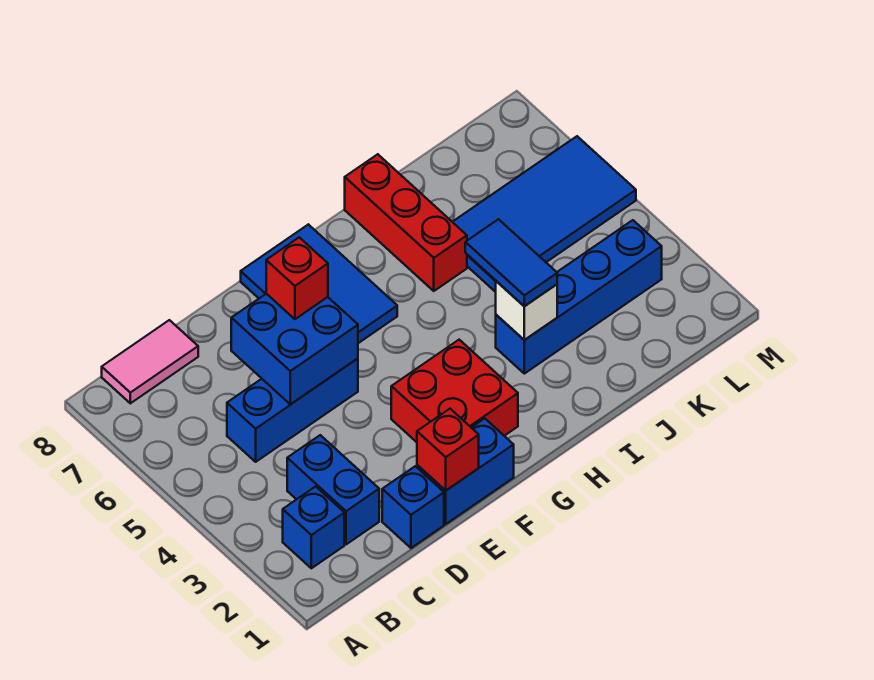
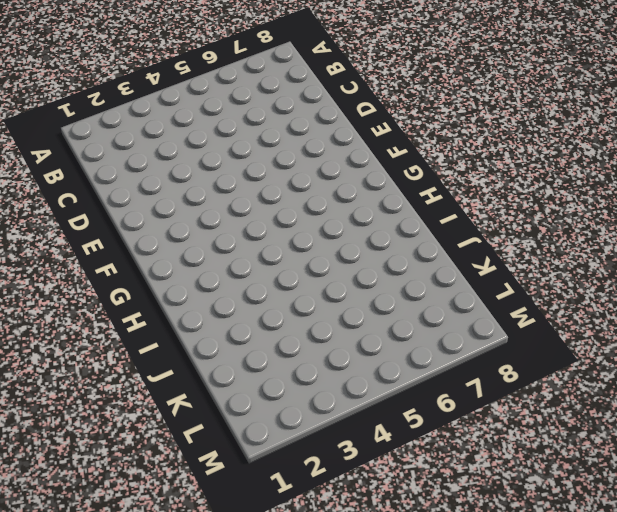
none -> blue brick B2 level 1
none -> pink tile B8:C8 level 1
none -> blue brick C2:C3 level 1

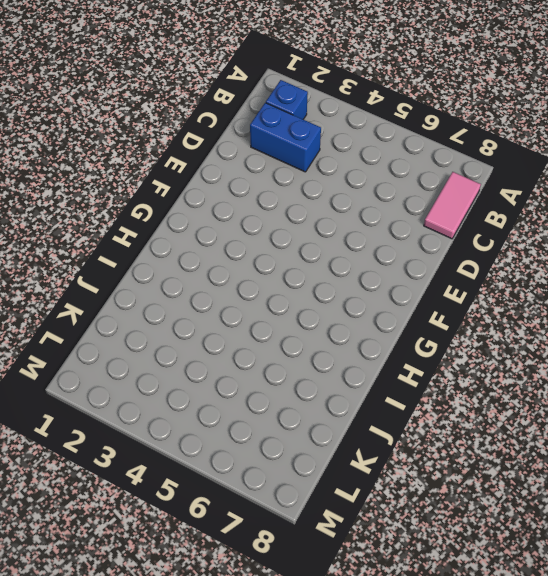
none -> blue brick C5:E5 level 1
none -> blue brick D1 level 1
none -> blue brick E1:F1 level 1

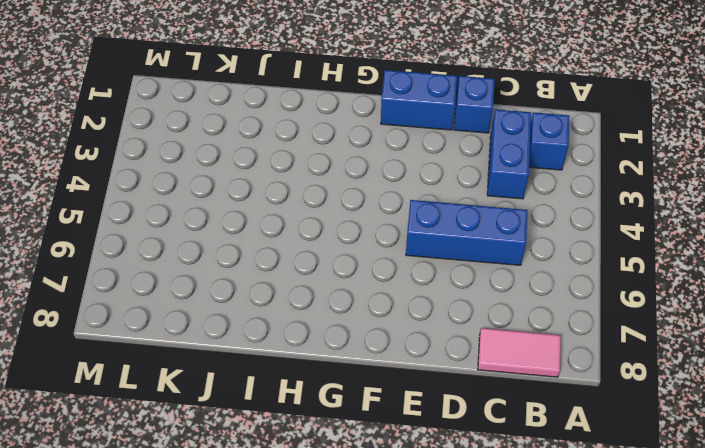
none -> red brick F2:G3 level 1
none -> blue tile F6:G8 level 1
none -> blue brick I3:L3 level 1

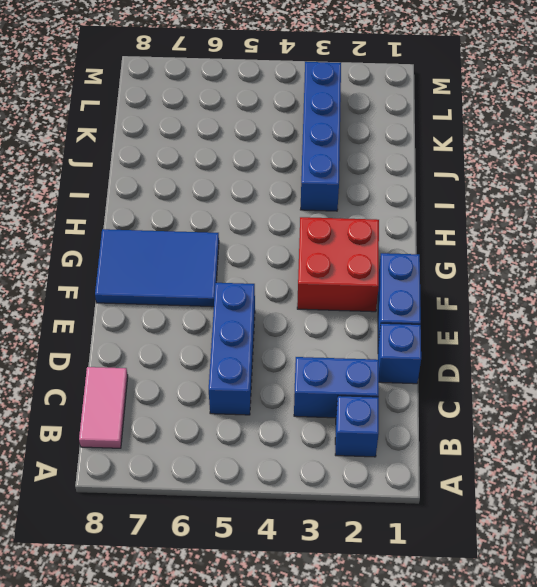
none -> red brick I6:I8 level 1
none -> blue tile J5:M6 level 1
none -> blue brick D5:E6 level 2

